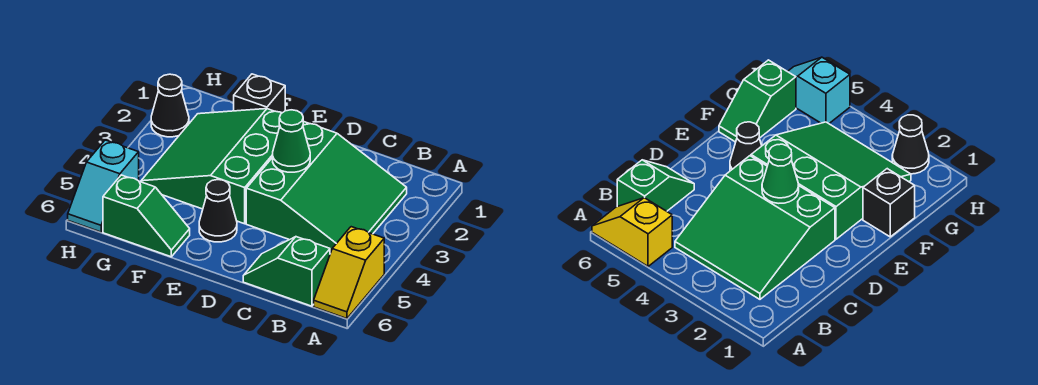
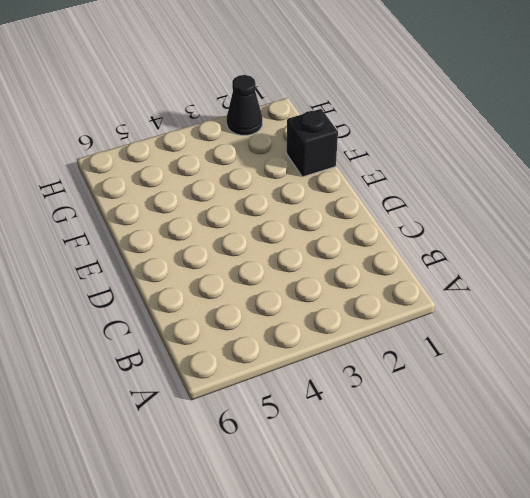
none -> yellow slope A5:A6 level 1 top 5
none -> green slope B2:D4 level 1 top D

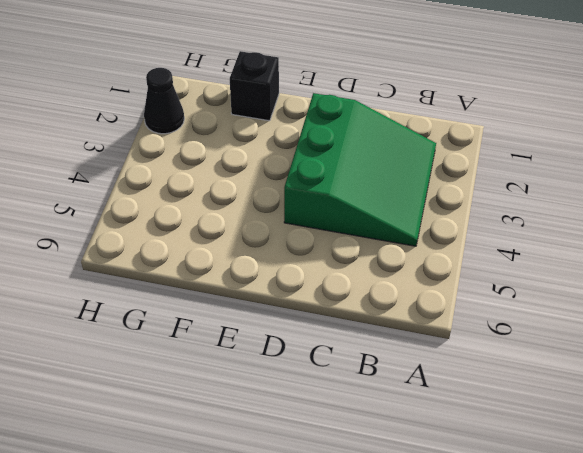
none -> yellow slope A5:A6 level 1 top 5
none -> green slope B6:C6 level 1 top B

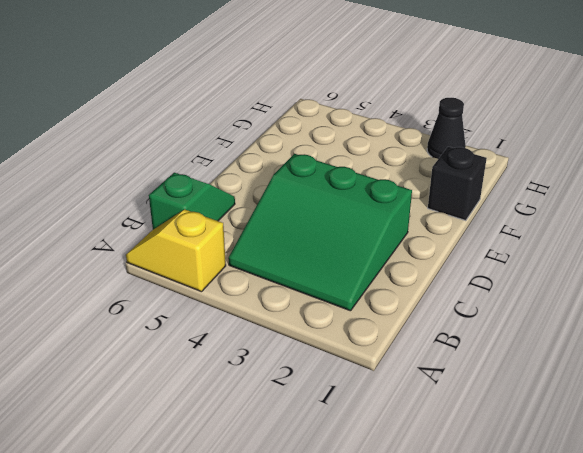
none -> green slope E2:G4 level 1 top E
none -> black cone E5 level 1

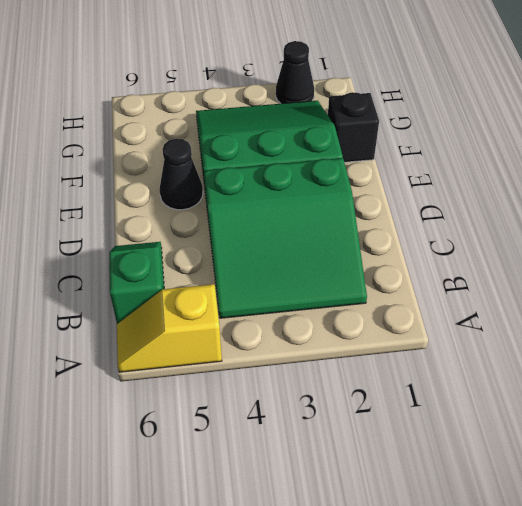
none -> green slope F6:G6 level 1 top G
none -> cyan slope H5:H6 level 1 top 5

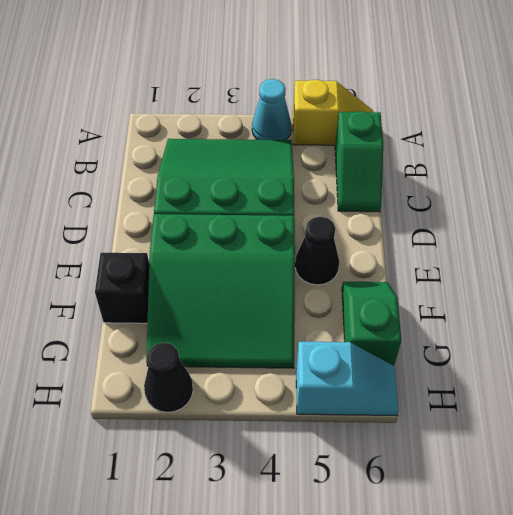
cyan cone A4 level 1 -> none
none -> green cone D3 level 2

